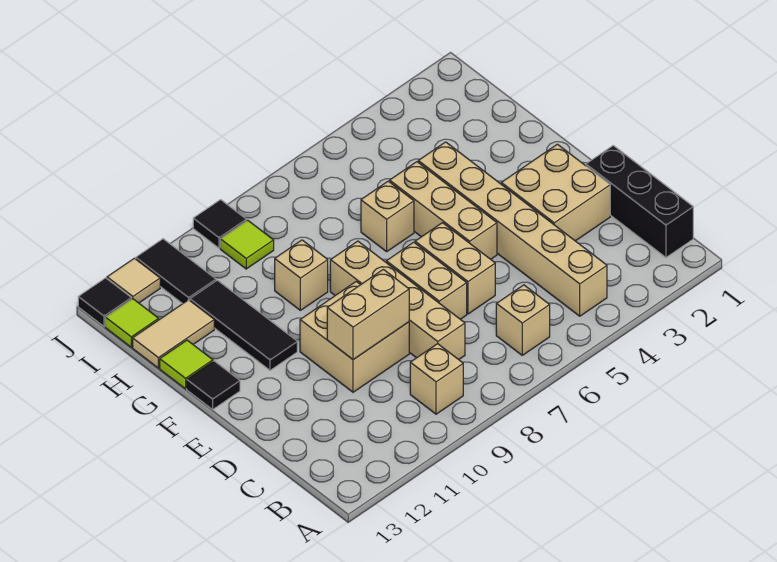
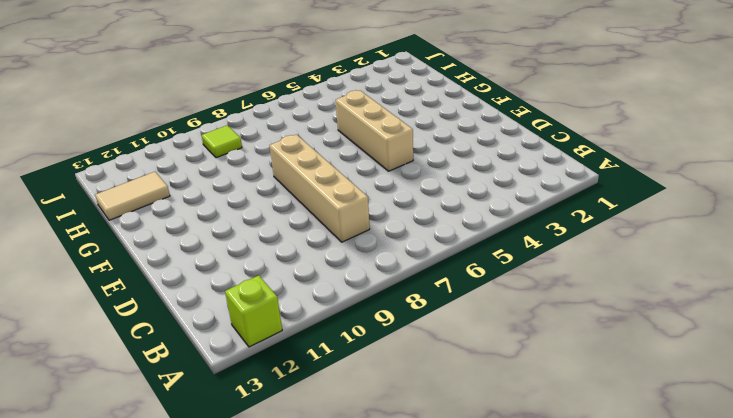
lime brick A12 level 1 -> none
none -> black brick B1:D1 level 1
none -> tan brick B4:G4 level 1
none -> tan brick B6 level 1

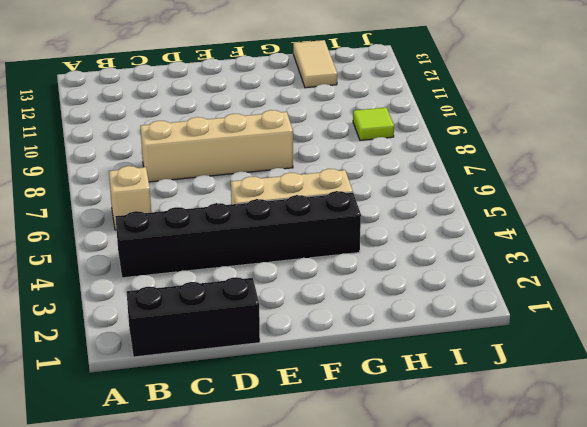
black brick B4:G4 level 1 -> tan brick B4:G4 level 1
none -> tan brick B9 level 1
none -> tan brick D2:E3 level 1
none -> tan brick D6:E6 level 1

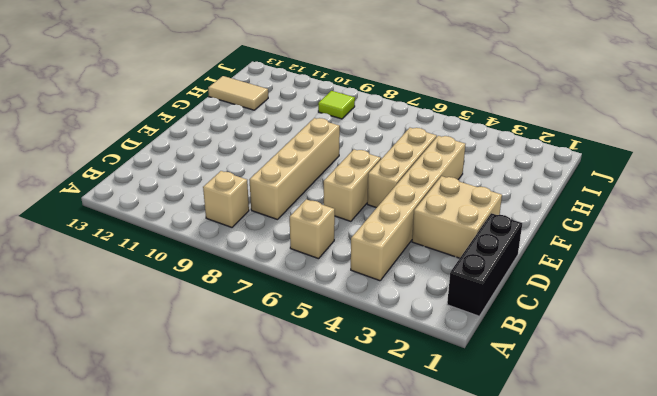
none -> tan brick D7:E7 level 1
none -> tan brick D9:E10 level 1
none -> black tile F11:H11 level 1

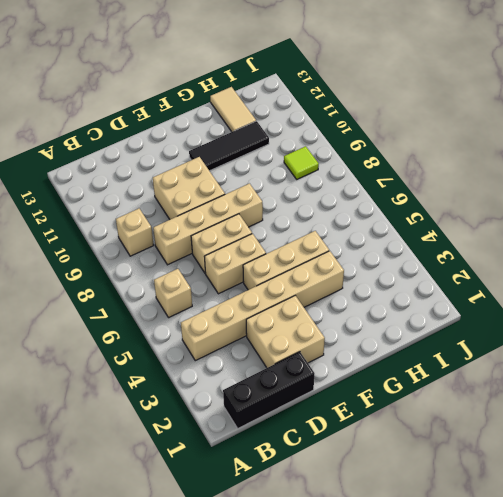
none -> black tile F13 level 1
none -> tan brick G6 level 1
none -> tan brick G9 level 1

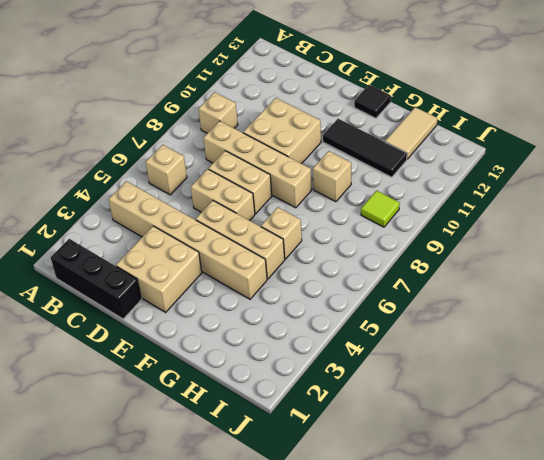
none -> lime tile G13 level 1
none -> black tile I11:J11 level 1
none -> lime tile I13 level 1

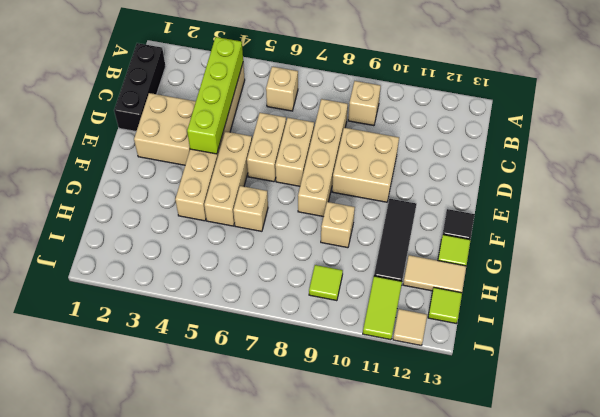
lime brick B4:E4 level 2 -> none
lime tile I11:J11 level 1 -> black tile I11:J11 level 1
none -> black tile J9 level 1
none -> black tile J13 level 1
none -> tan brick D9:D10 level 2

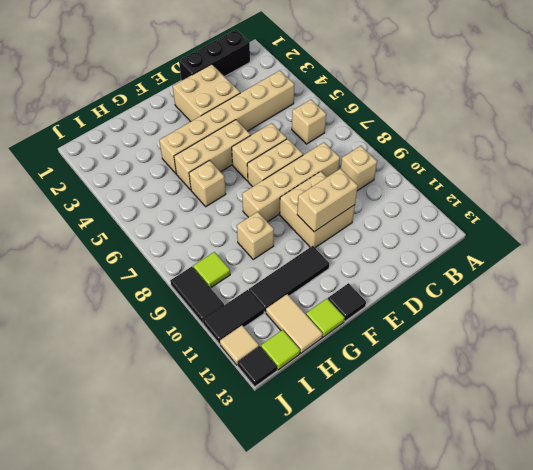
tan brick D10:E10 level 2 -> tan brick D9:D10 level 2
black tile J9:J10 level 1 -> black tile J9 level 1

